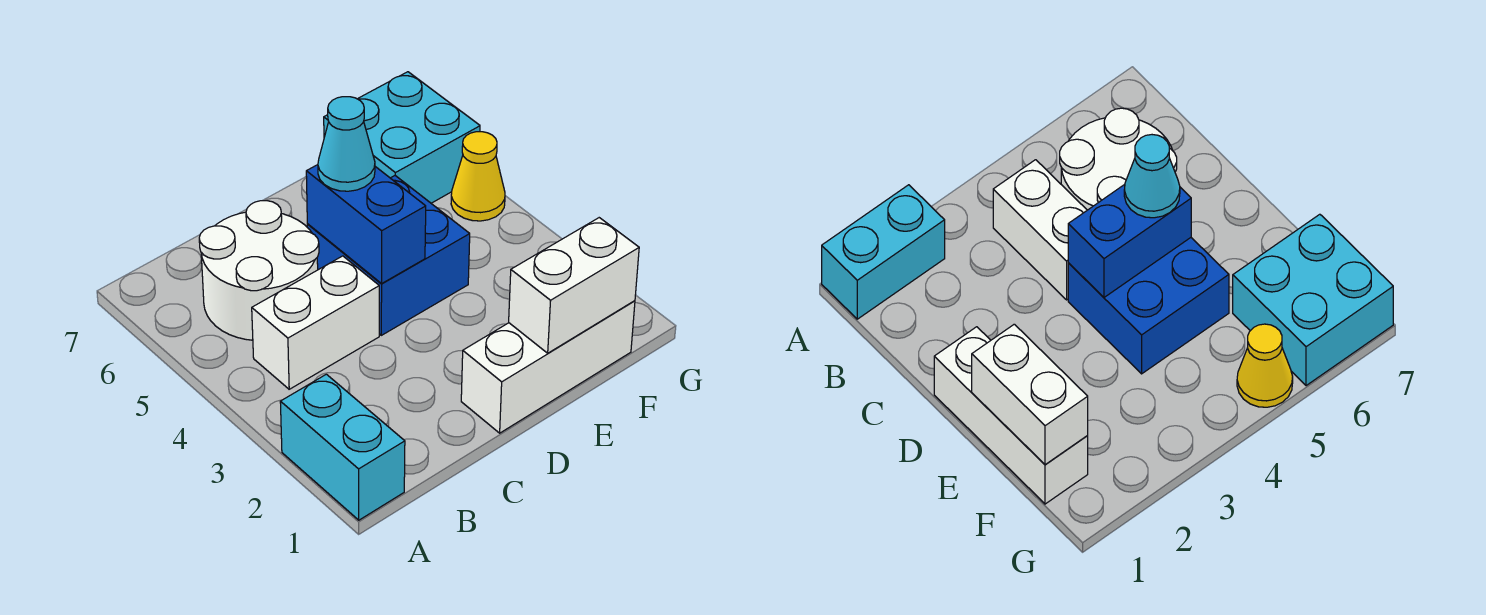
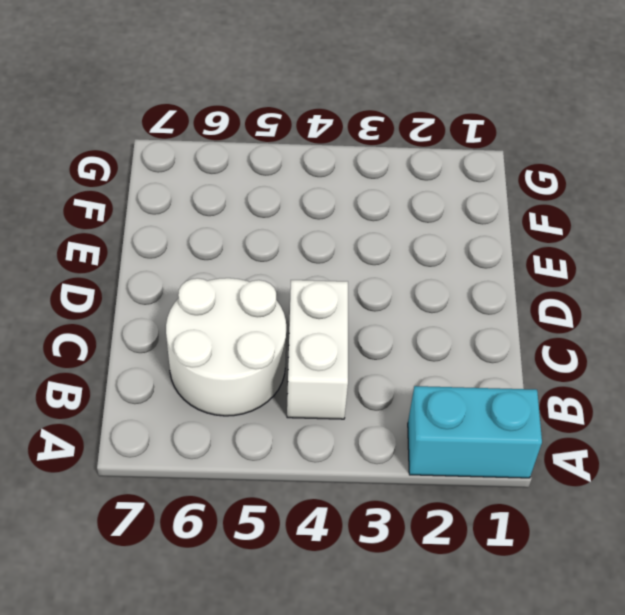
none -> white brick D1:F1 level 1
none -> blue brick D4:E5 level 1

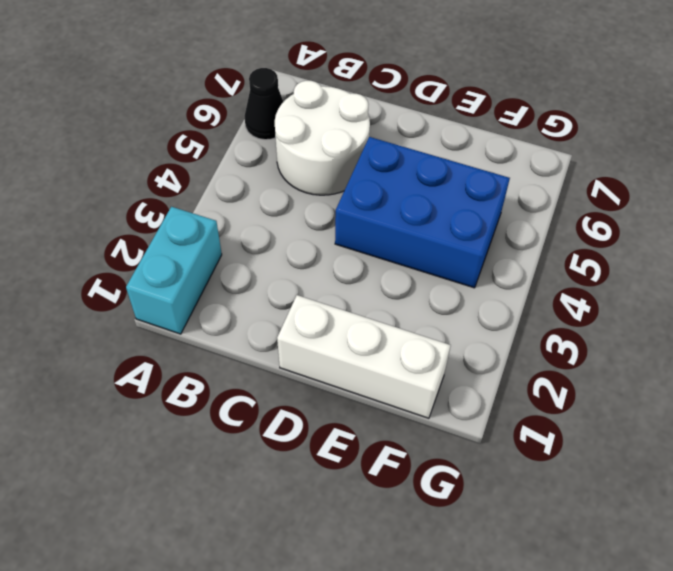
black cone A6 level 1 -> none
blue brick D4:F5 level 1 -> blue brick D4:E5 level 1
none -> white brick B4:C4 level 1
none -> cyan brick F6:G7 level 1

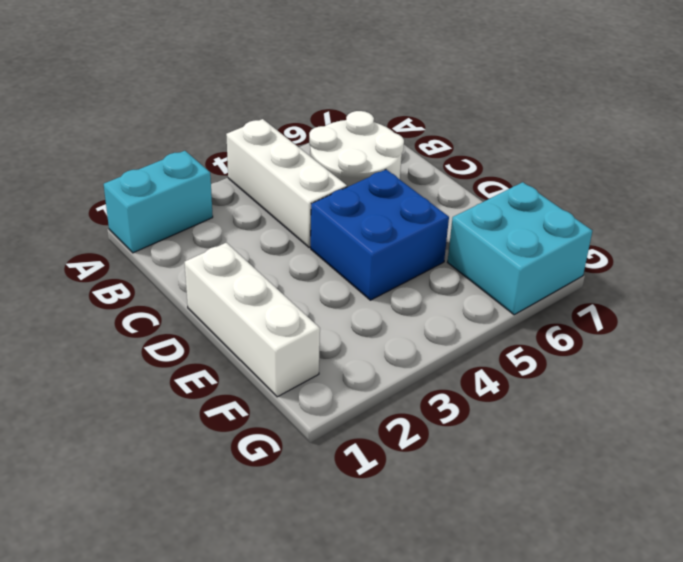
white brick A4:C4 level 1 -> white brick B4:C4 level 1
none -> yellow cone G5 level 1
none -> blue brick D4:D5 level 2

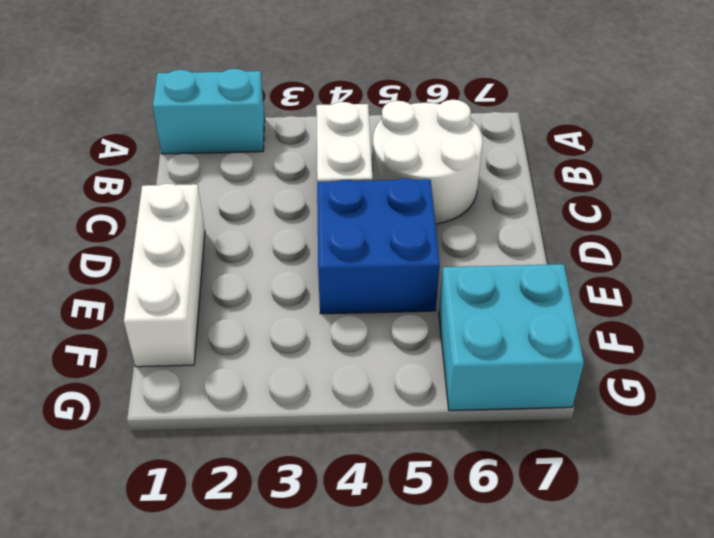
none -> yellow cone G5 level 1
none -> blue brick D4:D5 level 2

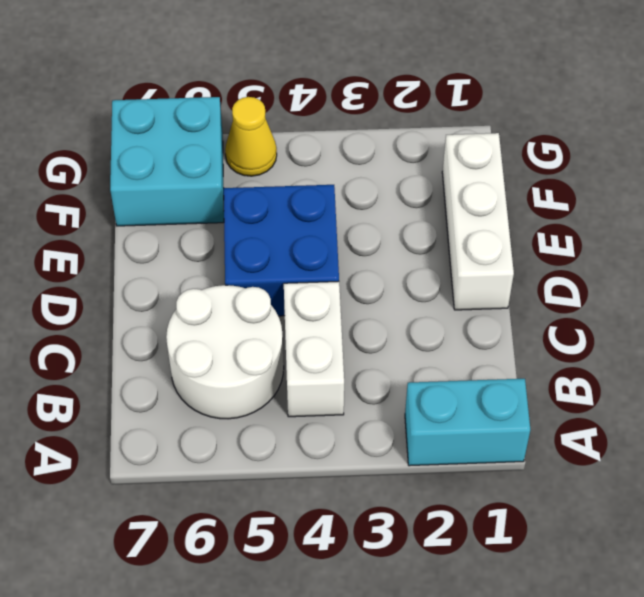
none -> blue brick D4:D5 level 2
none -> white brick E1:F1 level 2

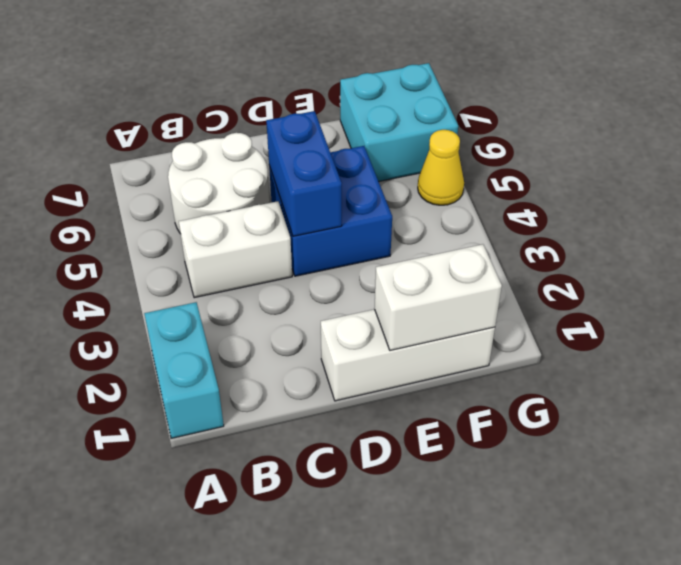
none -> cyan cone D5 level 3

